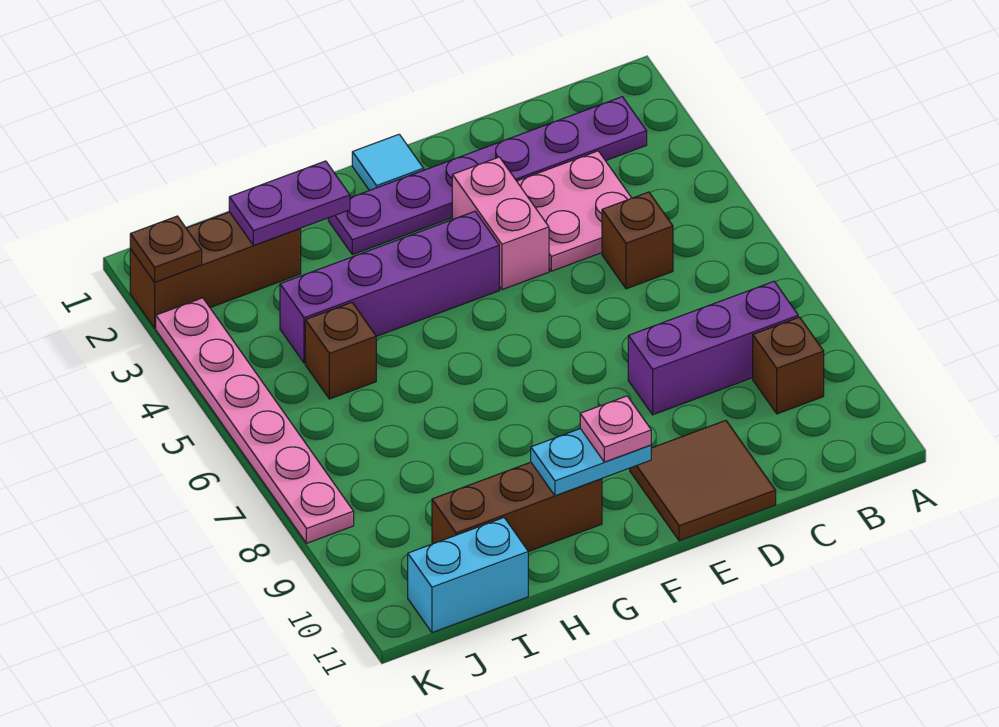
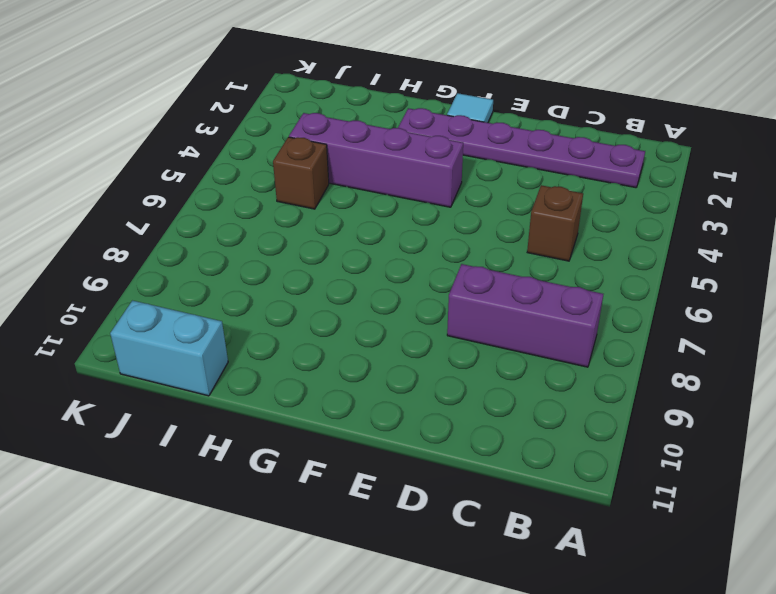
none -> brown brick B9 level 1
none -> pink plate C3:D4 level 1
none -> brown tile D10:E11 level 1

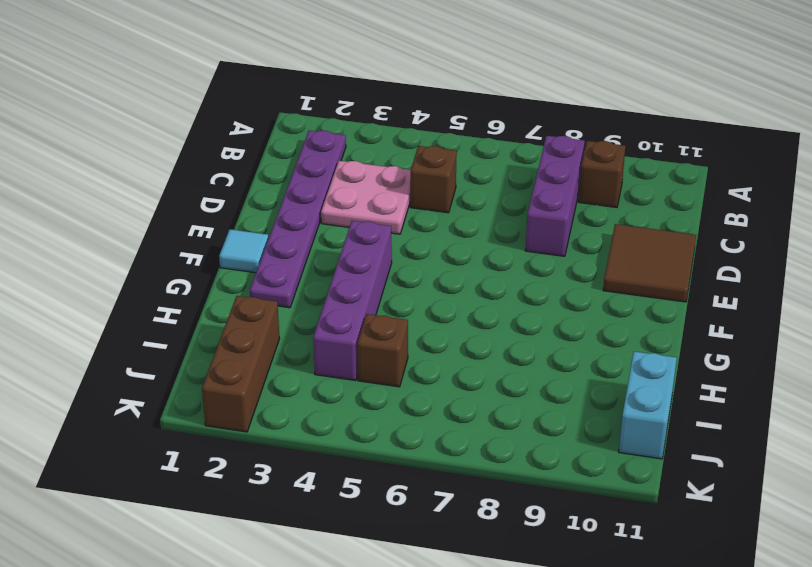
none -> pink brick E3:E4 level 1
none -> brown brick G10:I10 level 1
none -> pink plate K3:K8 level 1

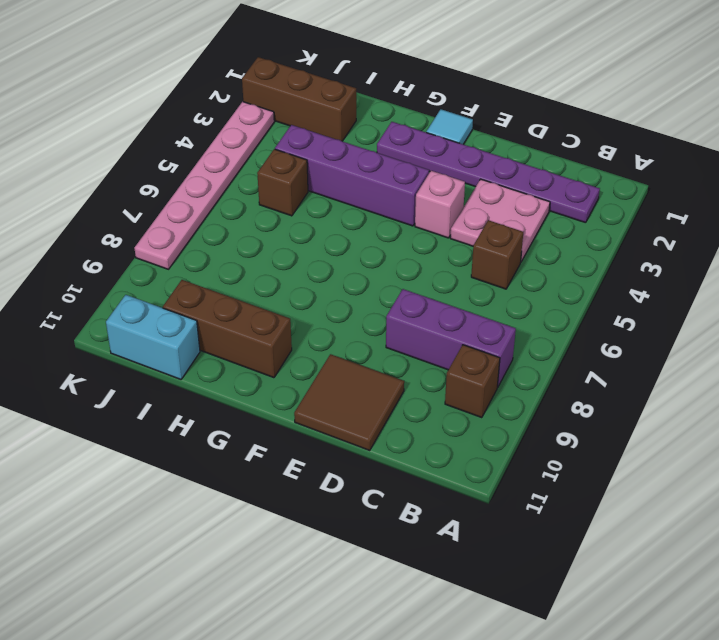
pink brick E4 level 1 -> pink brick E3:E4 level 1
none -> cyan plate F10:G10 level 2
none -> purple plate H2:I2 level 2
none -> brown plate K2 level 2

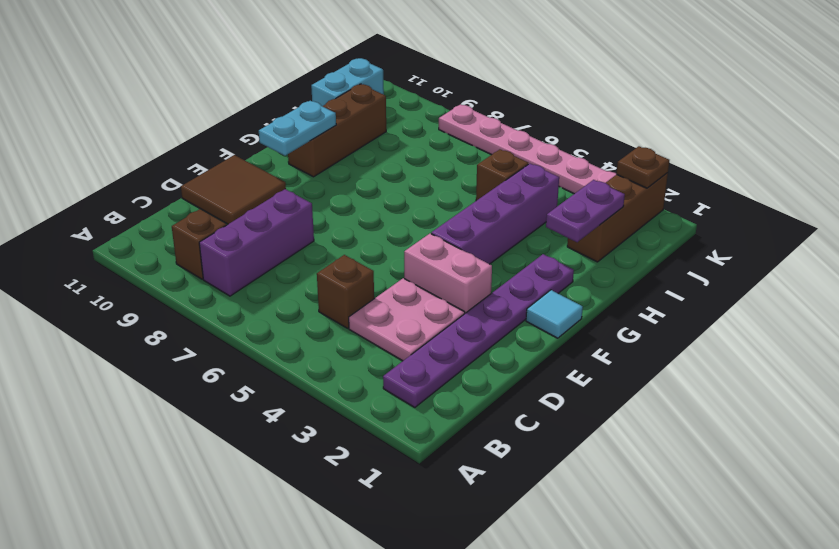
none -> pink plate F10 level 3

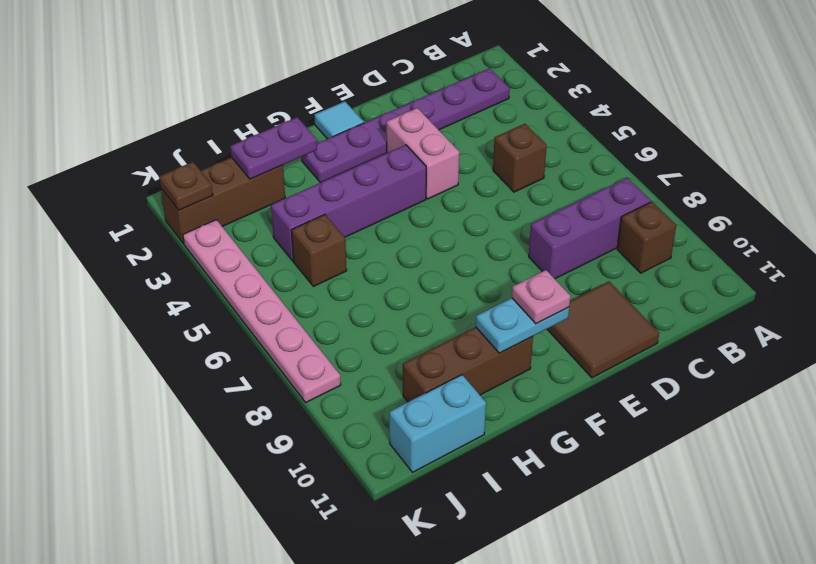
none -> pink plate C3:D4 level 1

